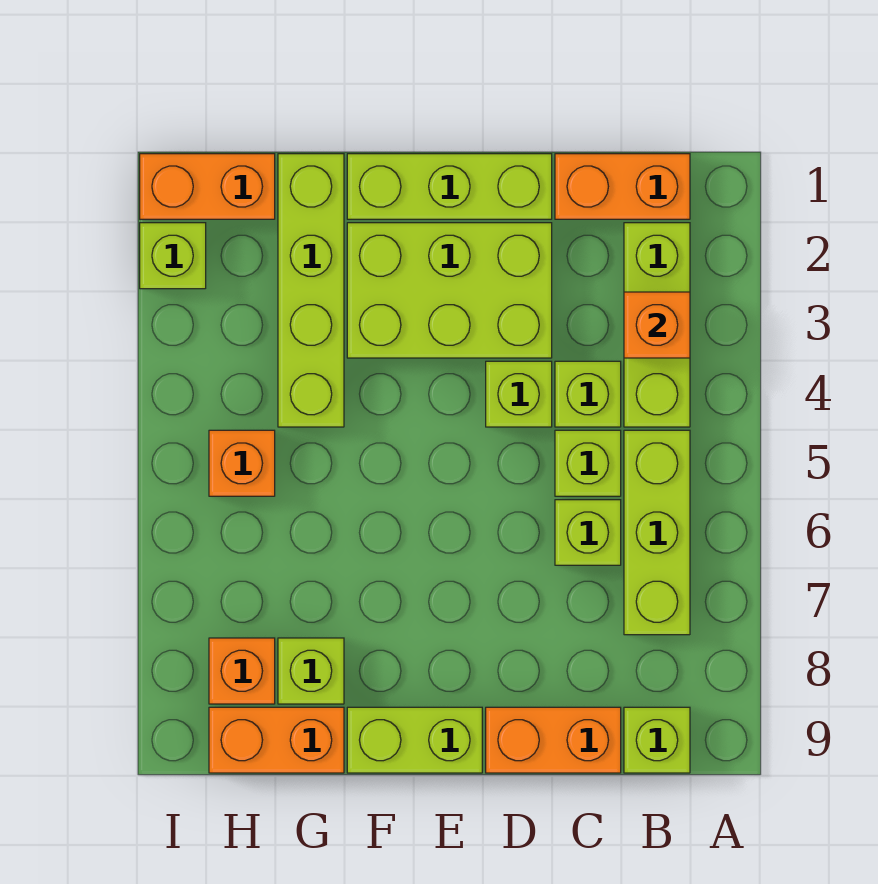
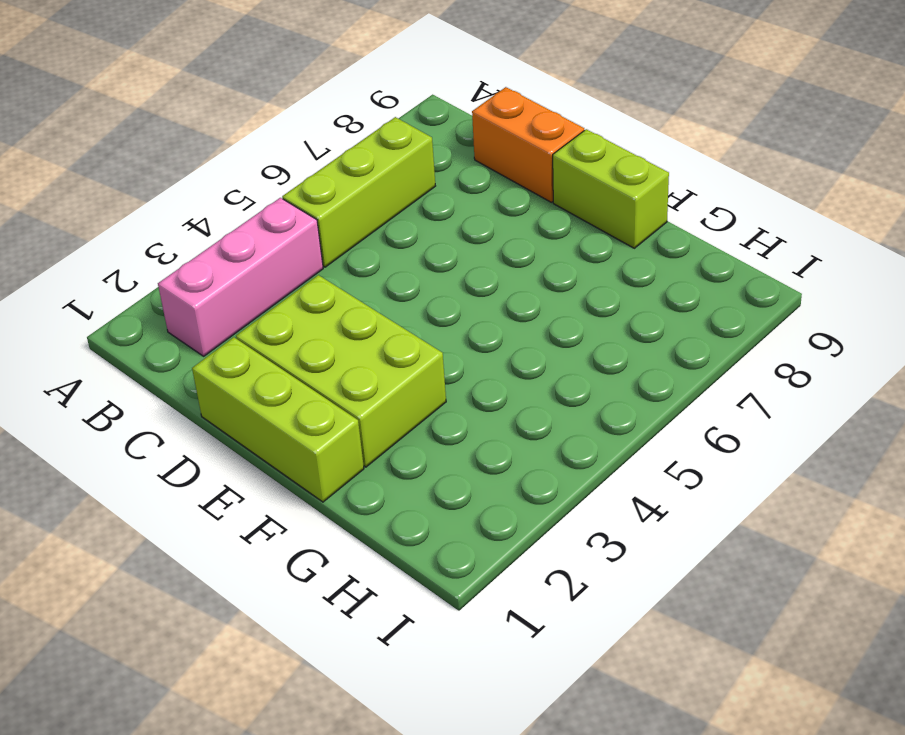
pink brick B2:B4 level 1 -> lime brick B2:B4 level 1
none -> orange brick B1:C1 level 1
none -> lime brick B9 level 1
none -> lime brick C4 level 1

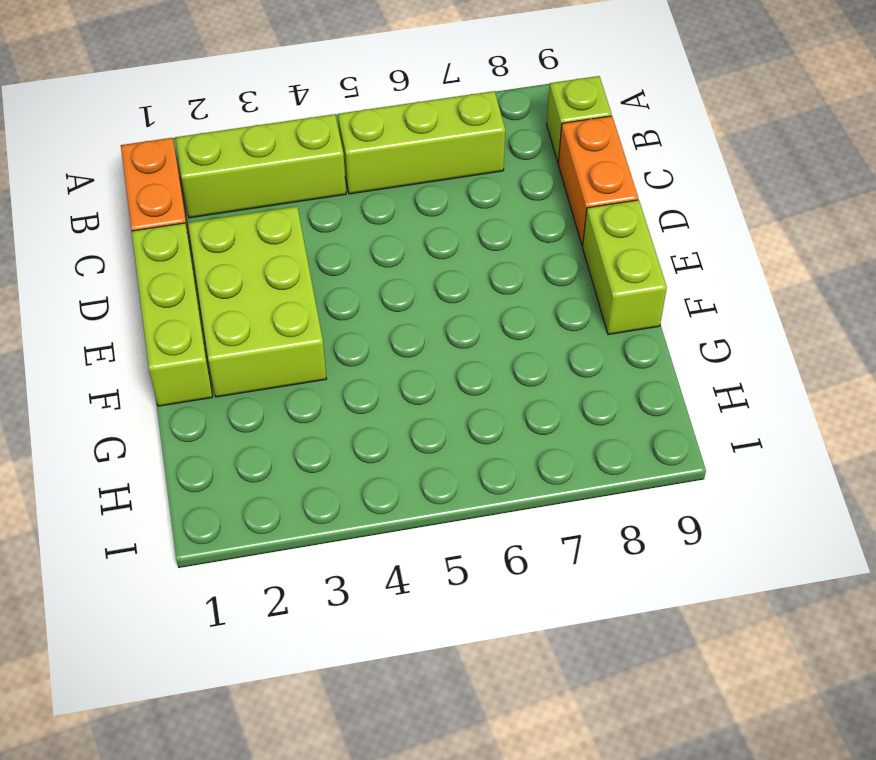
none -> lime brick C4 level 1
none -> lime brick C5 level 1
none -> lime brick C6 level 1

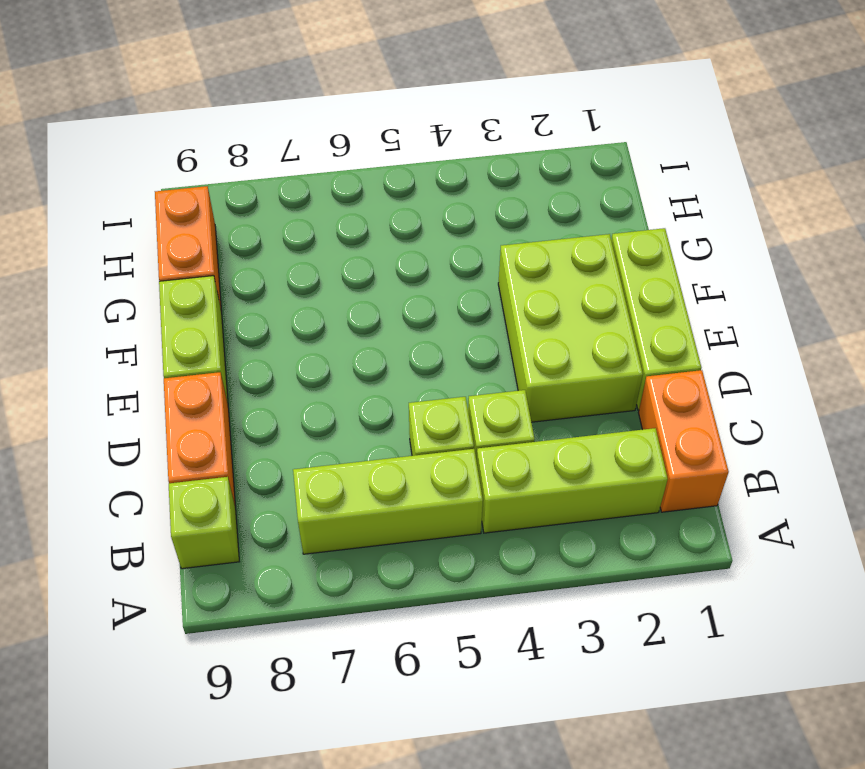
none -> lime brick C6 level 1
none -> lime brick D4 level 1
none -> lime brick G1:G4 level 1

